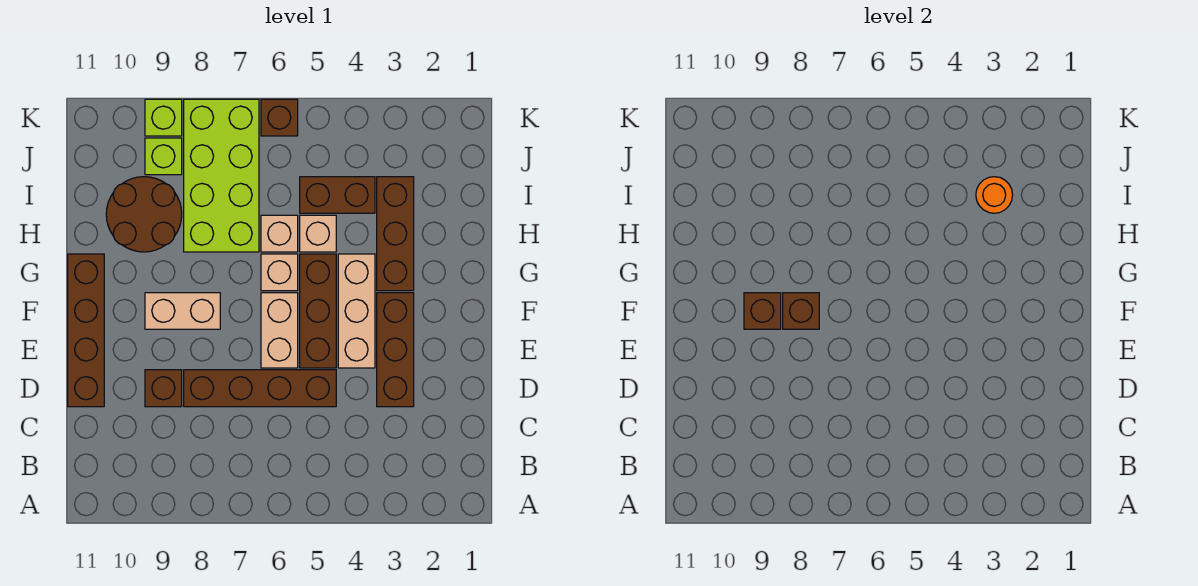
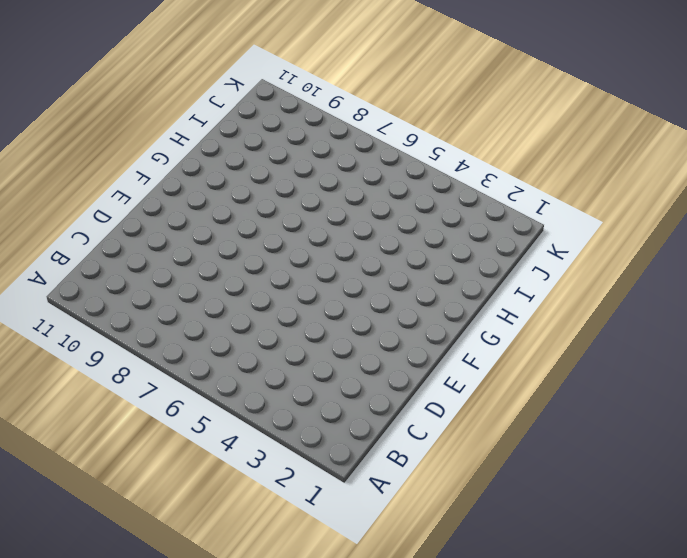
none -> brown brick D3:F3 level 1
none -> brown brick D5:D8 level 1
none -> brown brick D9 level 1

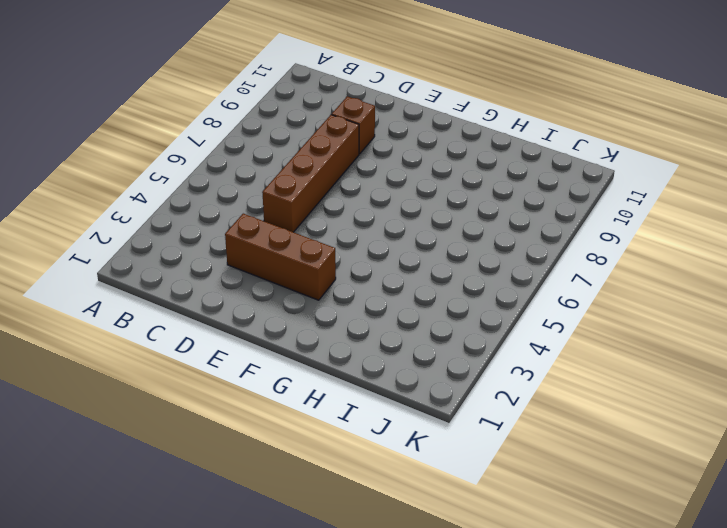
none -> brown brick D11:G11 level 1
none -> tan brick E4:G4 level 1
none -> brown brick E5:G5 level 1

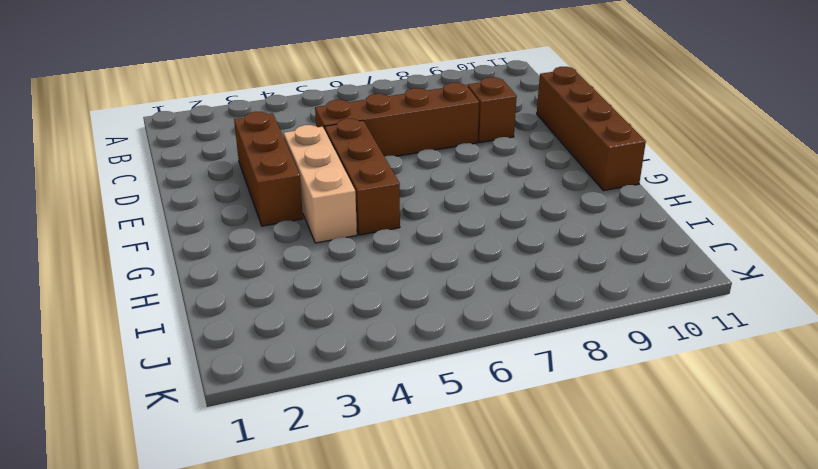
none -> tan brick E6:F6 level 1
none -> tan brick F8:F9 level 1
none -> brown brick G3:I3 level 1

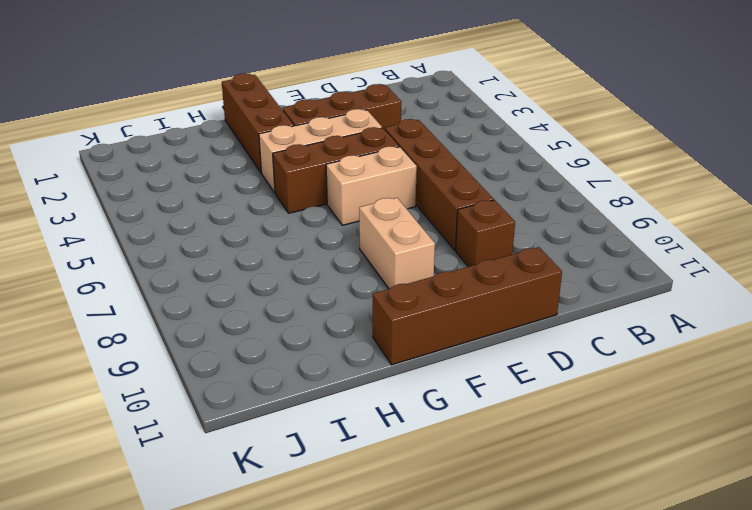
brown brick G1:G3 level 1 -> brown brick G3:I3 level 1
none -> tan brick G6 level 1
none -> tan brick H5 level 1
none -> tan brick H6 level 1

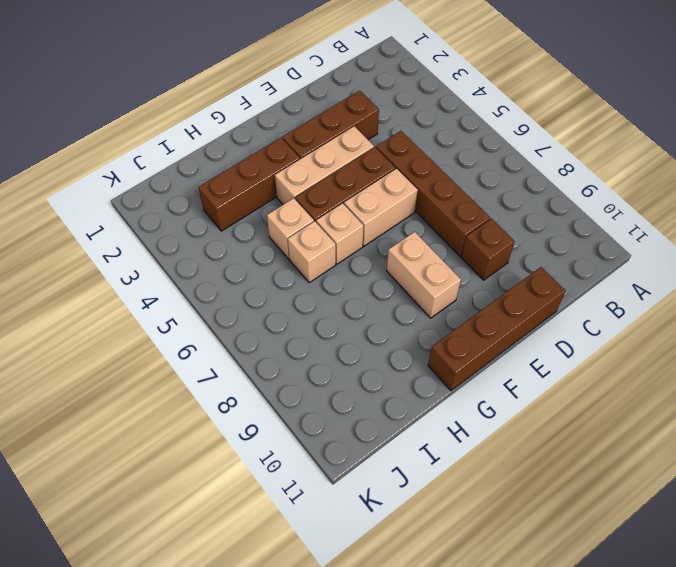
none -> lime brick H7:K8 level 1
none -> brown round brick H9:I10 level 1
none -> brown brick I4:I5 level 1

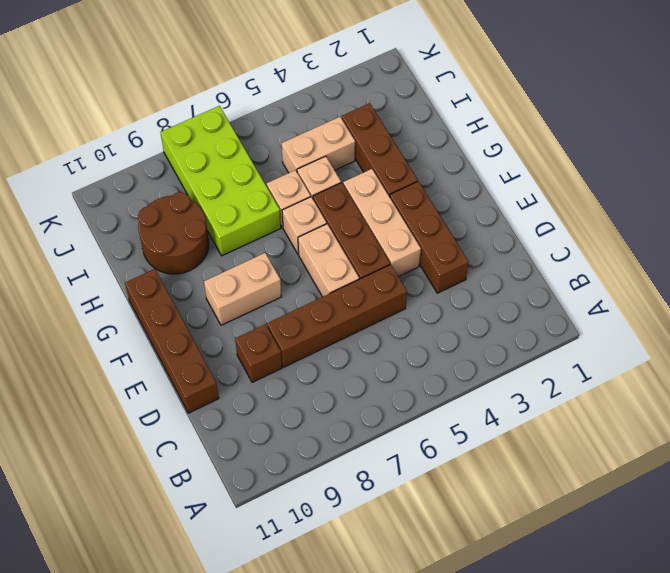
tan brick I4:I5 level 1 -> brown brick I4:I5 level 1
none -> lime brick J9 level 1
none -> brown brick K6 level 1
none -> lime brick K9 level 1

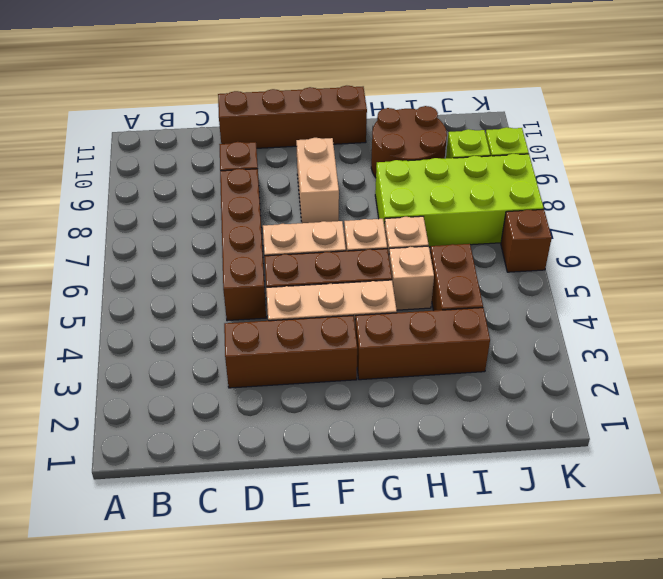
none -> brown brick F8 level 2
none -> brown brick F9 level 2
none -> orange round brick I3 level 2

